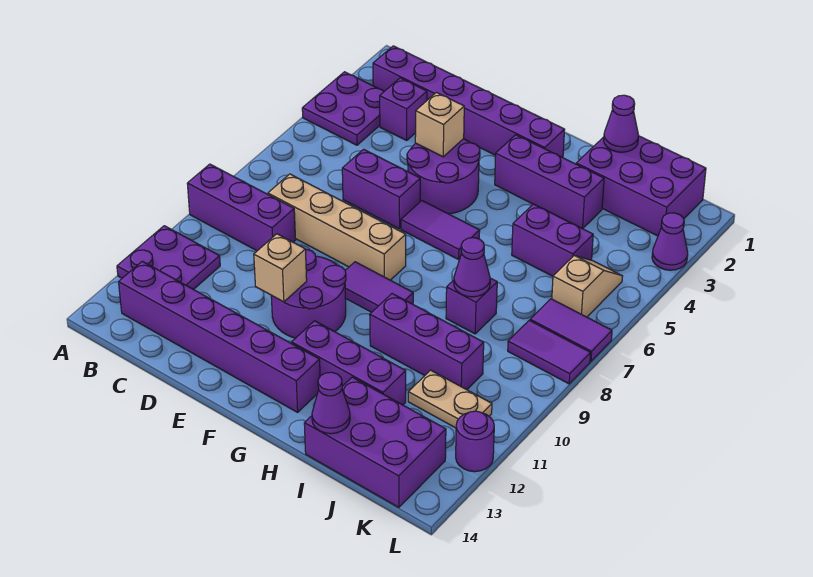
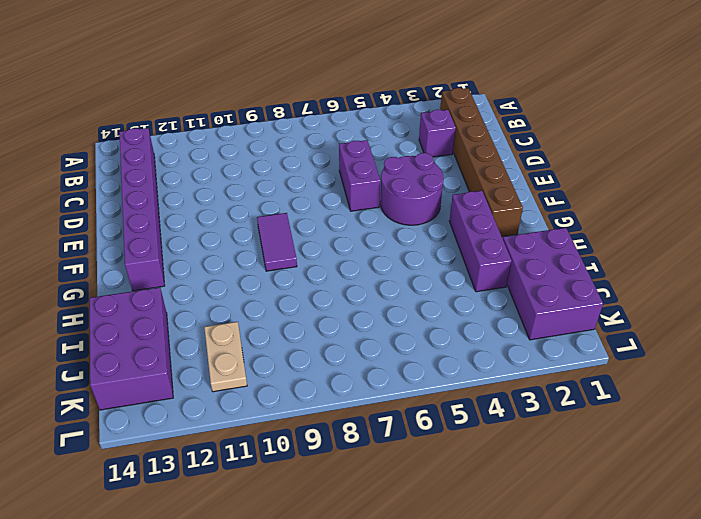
brown brick B2:G2 level 1 -> purple brick B2:G2 level 1
none -> purple plate A3:B4 level 1
none -> purple brick A9:C9 level 1
none -> purple plate A11:B12 level 1
none -> tan brick C8:F8 level 1

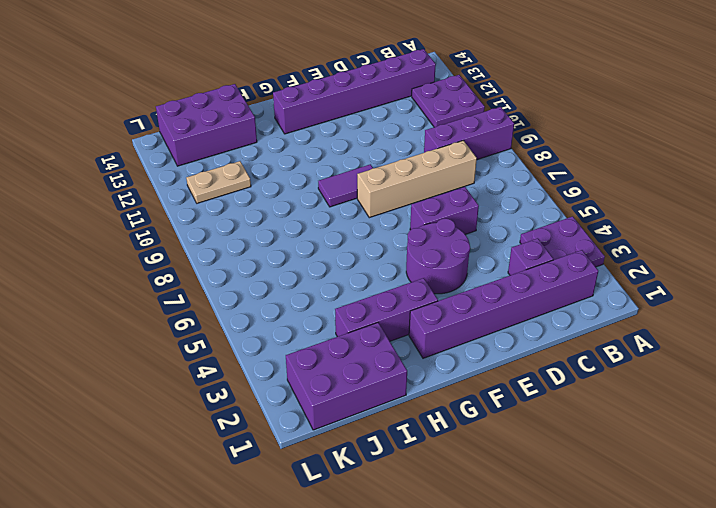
none -> purple round brick E10:F11 level 1
none -> purple tile F6:G6 level 1
none -> purple brick G12:I12 level 1
none -> purple brick H10:J10 level 1

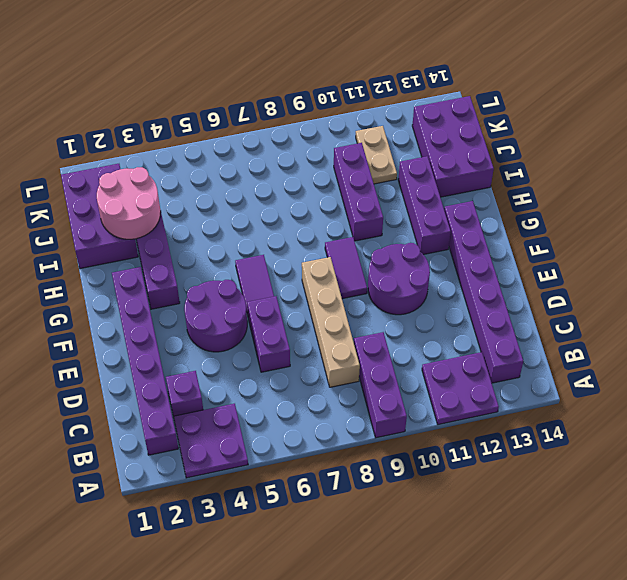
pink round brick I2:J3 level 2 -> none
none -> purple brick I5:J5 level 1
none -> purple brick I8 level 1
none -> tan slope K5:K6 level 1 top 6
none -> purple tile K7:L7 level 1

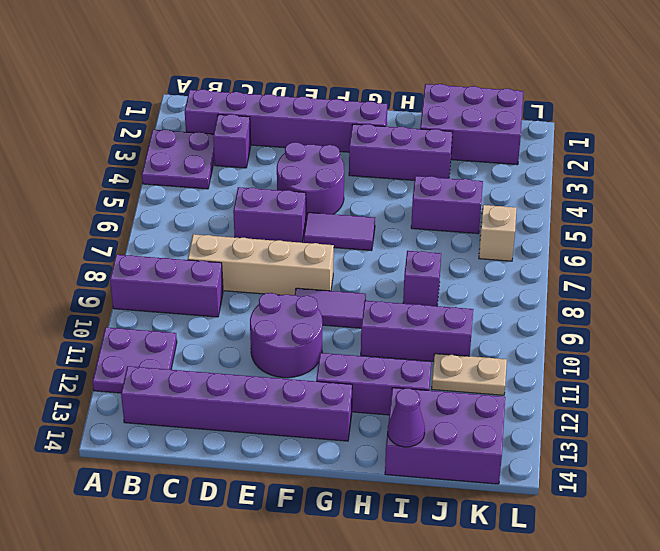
none -> purple tile K7:L7 level 1
none -> purple tile K8:L8 level 1
none -> purple cone L3 level 1
none -> purple round brick L12 level 1

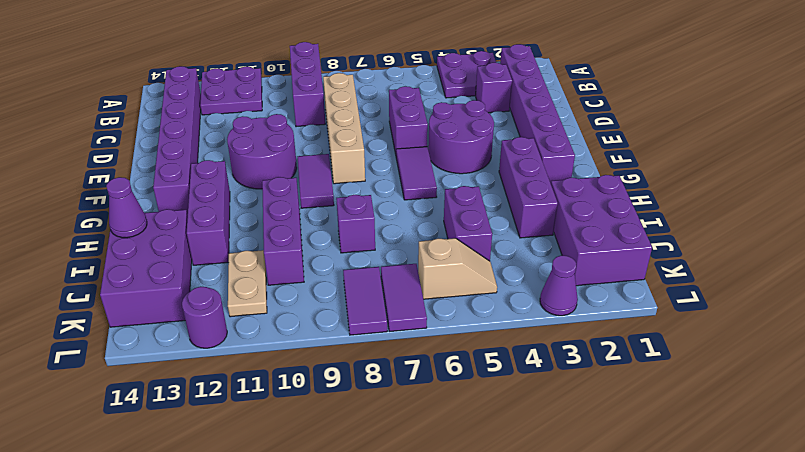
none -> tan brick E4 level 2
none -> tan brick E11 level 2
none -> purple cone I1 level 2
none -> purple cone I8 level 2

